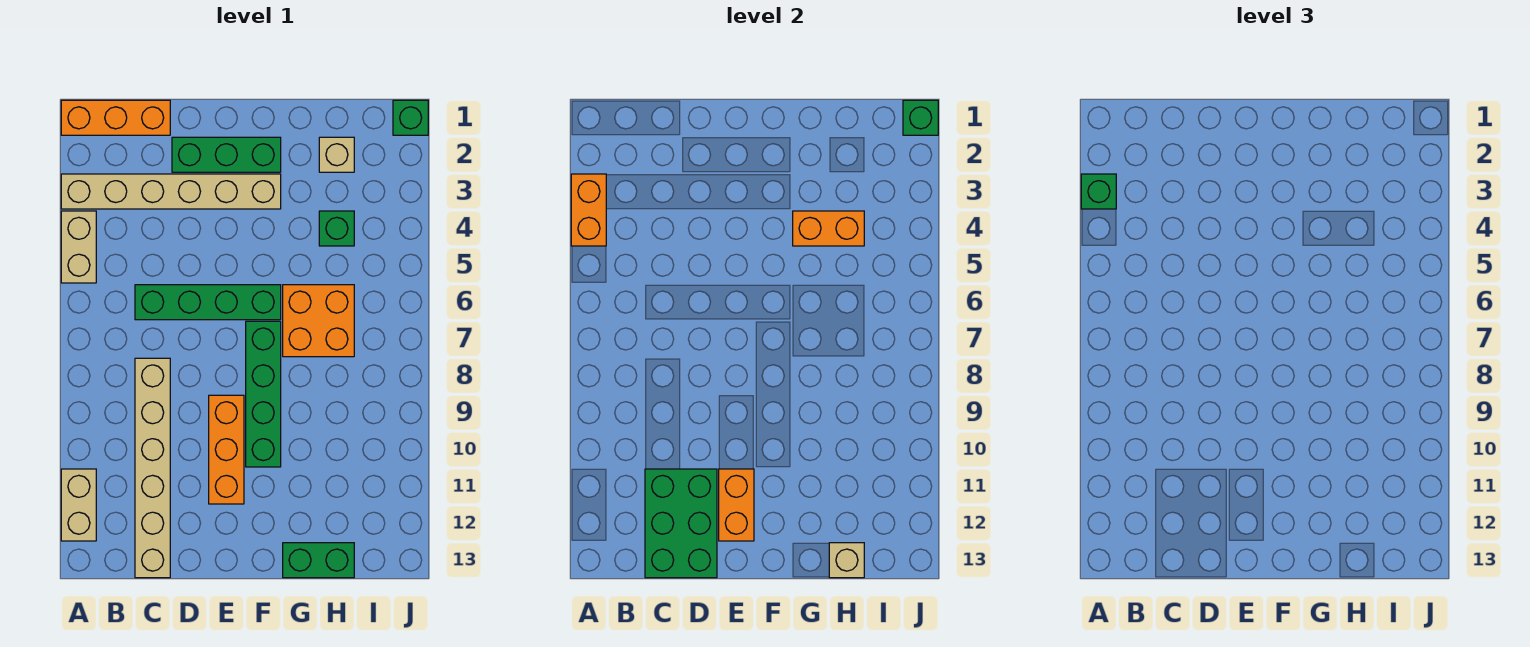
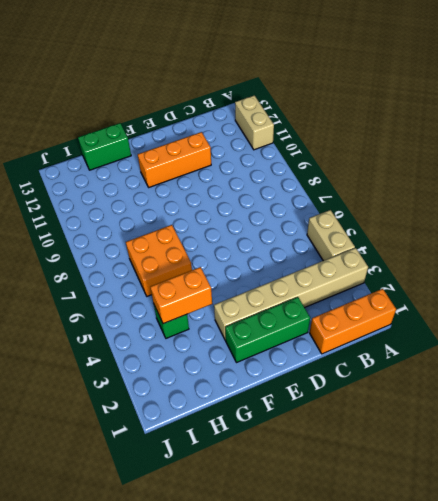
orange brick D11:F11 level 1 -> orange brick E9:E11 level 1
none -> green brick C6:F6 level 1
none -> tan brick C8:C13 level 1
none -> green brick F7:F10 level 1

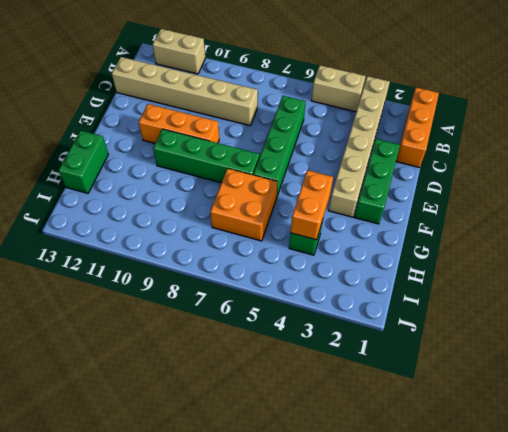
none -> tan brick H2 level 1
none -> green brick J1 level 1
none -> orange brick A3:A4 level 2

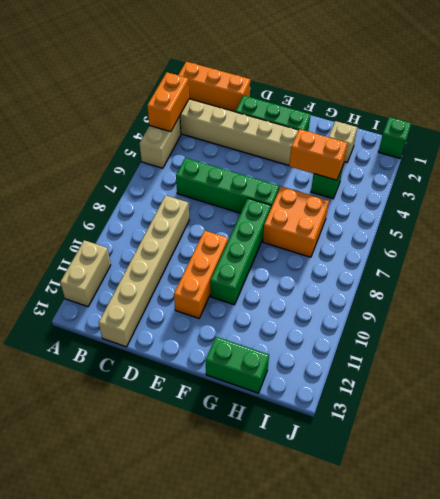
none -> green brick C11:D13 level 2
none -> orange brick E11:E12 level 2
none -> tan brick H13 level 2

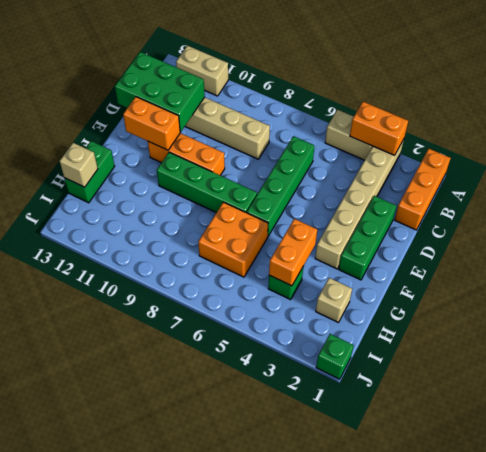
none -> green brick J1 level 2
none -> green brick A3 level 3

